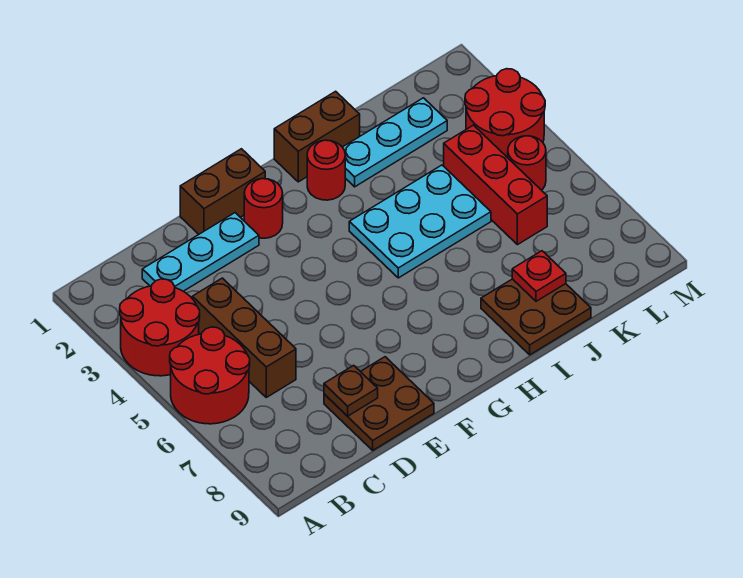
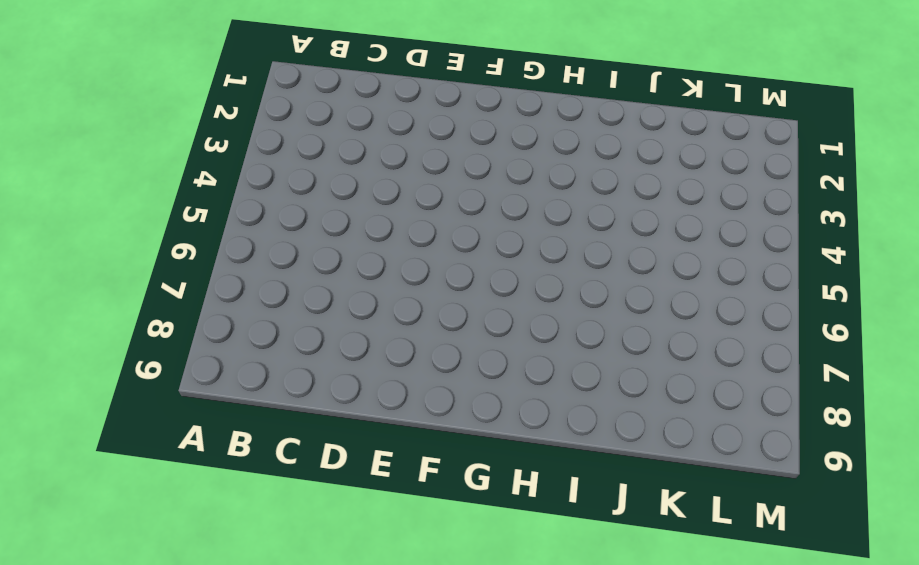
none -> red round brick A3:B4 level 1
none -> red round brick A5:B6 level 1
none -> cyan plate C2:E2 level 1

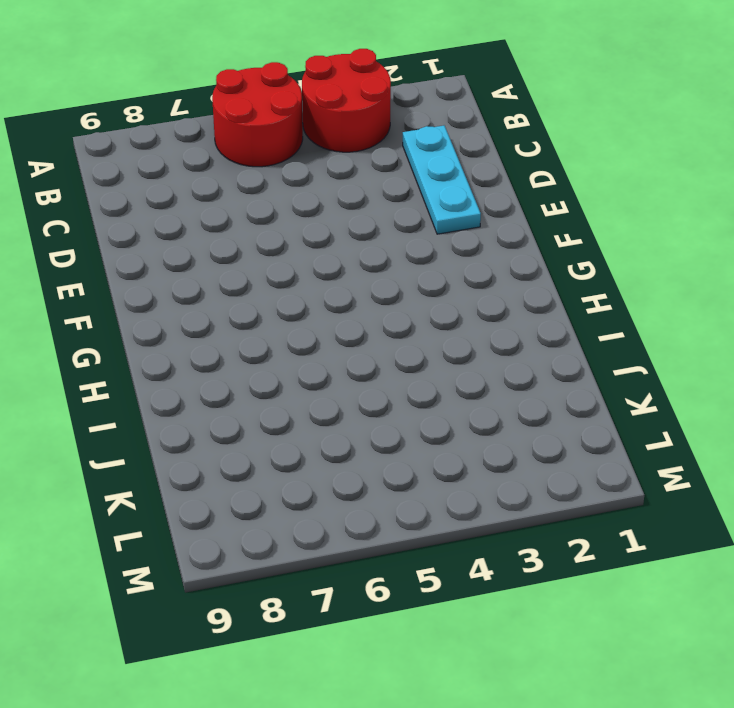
none -> brown brick C4:C6 level 1
none -> brown plate D8:E9 level 1
none -> brown brick E1:F1 level 1

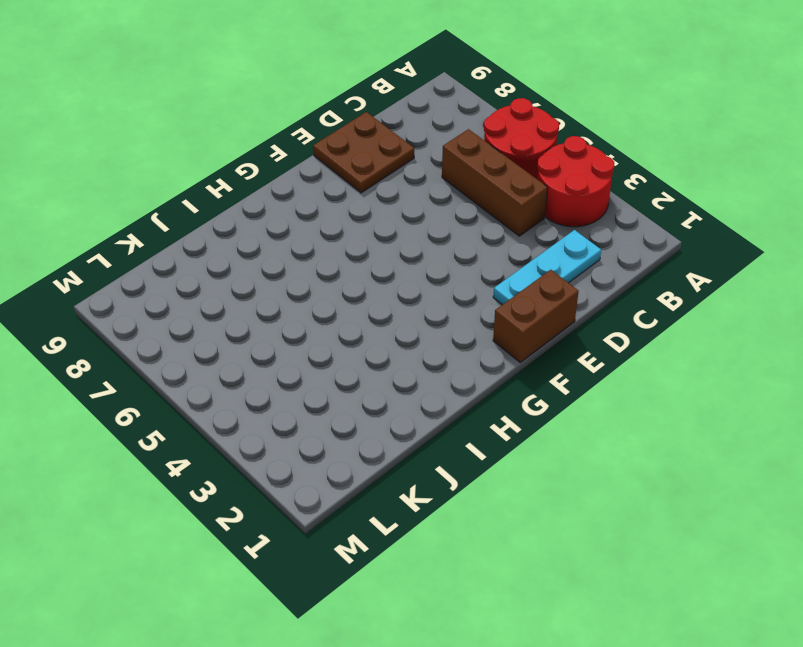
none -> red round brick F2 level 1
none -> brown brick H1:I1 level 1
none -> red round brick H2 level 1

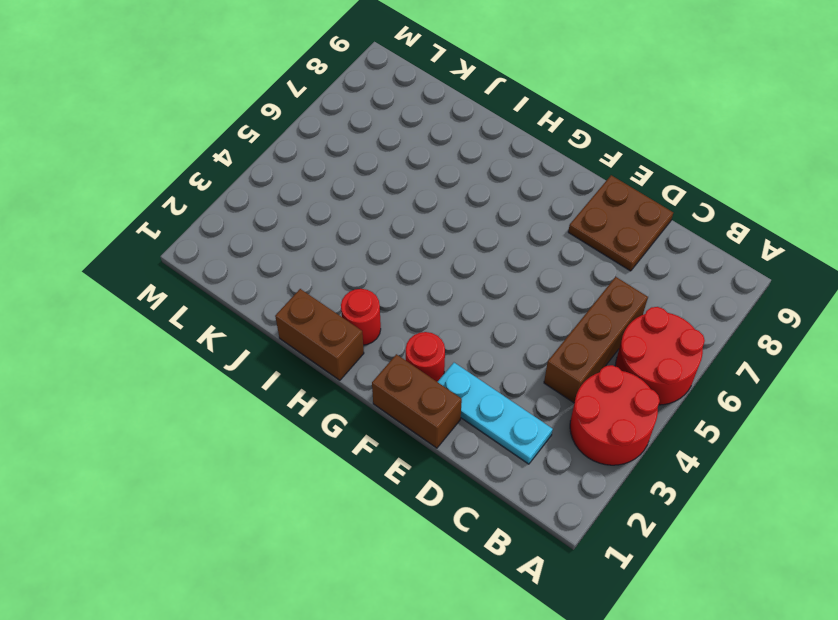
none -> cyan plate H4:J5 level 1
none -> cyan plate I2:K2 level 1
none -> brown plate I8:J9 level 1

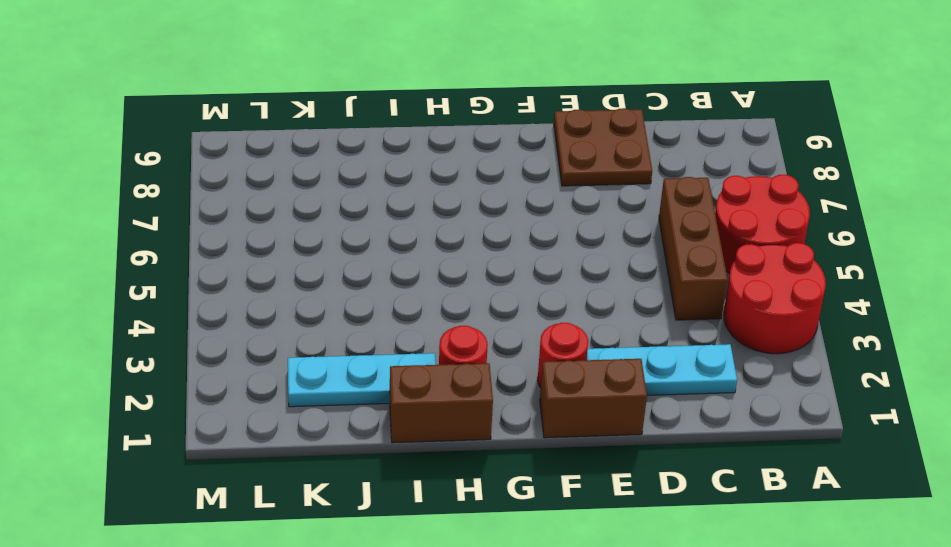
none -> cyan plate H4:J5 level 1
none -> brown plate I8:J9 level 1
none -> red brick K4:K6 level 1

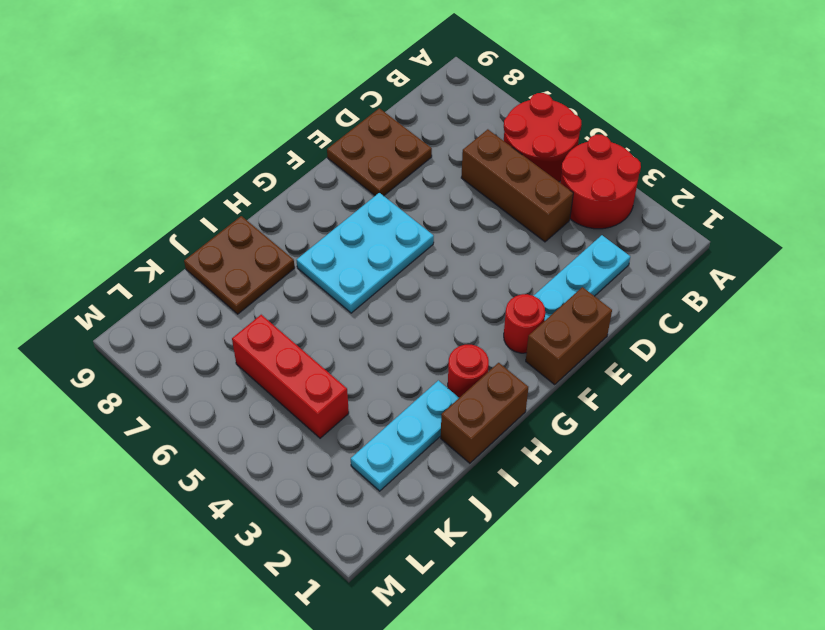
cyan plate F6:H7 level 1 -> cyan plate H4:J5 level 1
none -> red round brick L3:M4 level 1
none -> red round brick L5 level 1
none -> brown plate D8 level 2

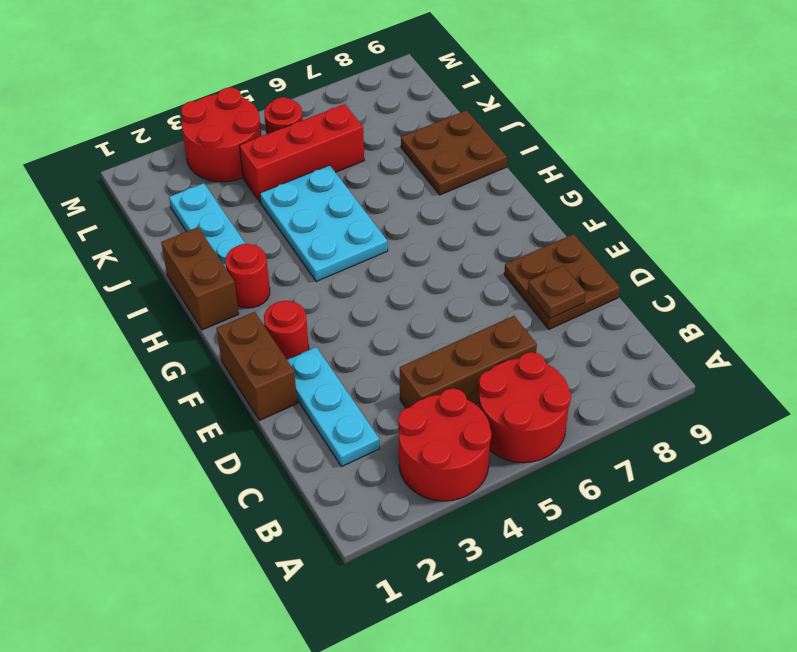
none -> red plate J8 level 2

